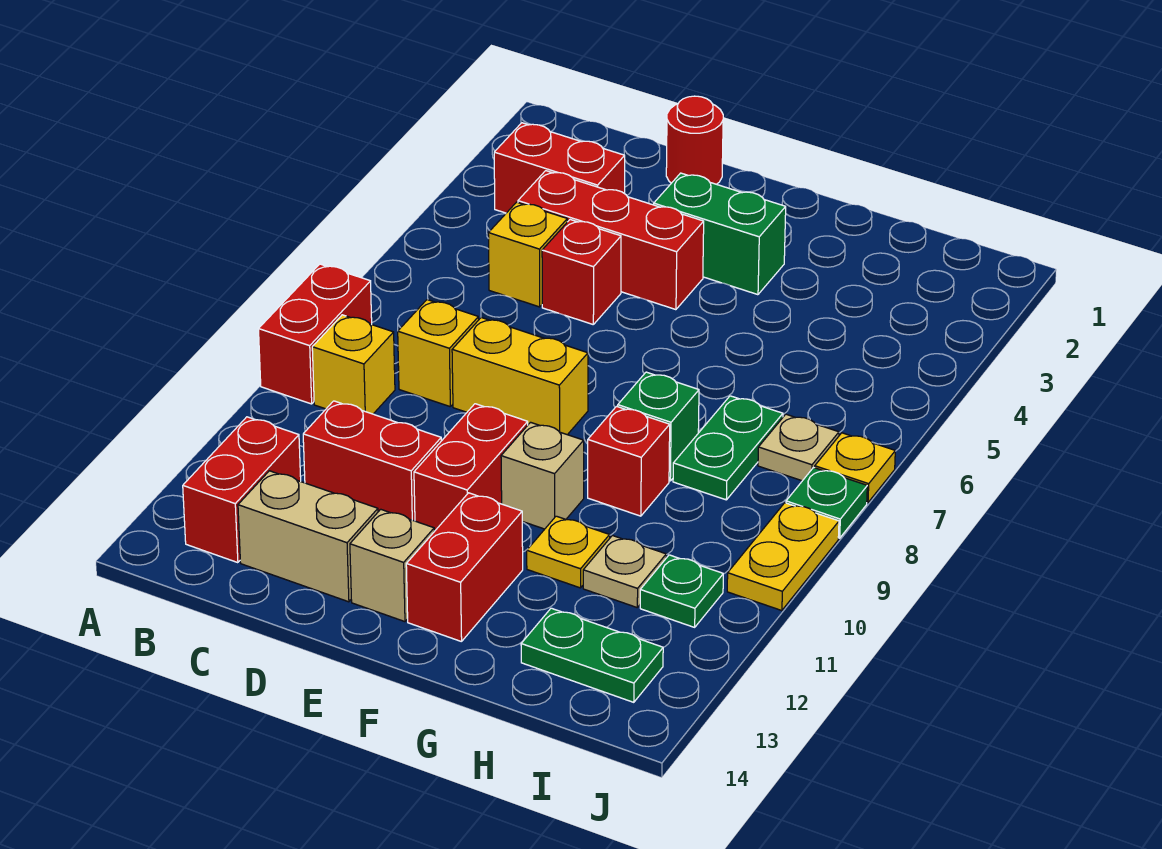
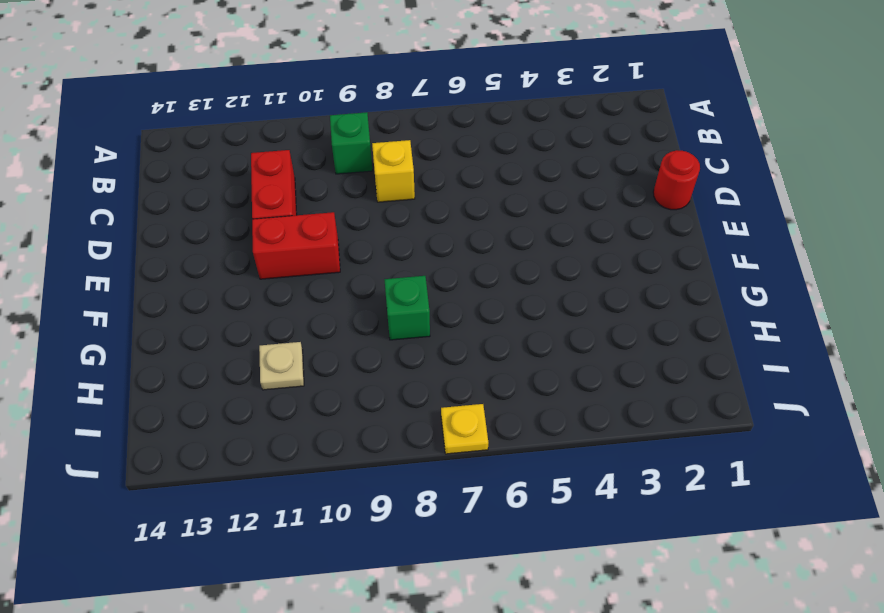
green brick B9 level 1 -> yellow brick B9 level 1
none -> red brick A8:A9 level 1
none -> red brick B3:C3 level 1
none -> red brick B12:B13 level 1

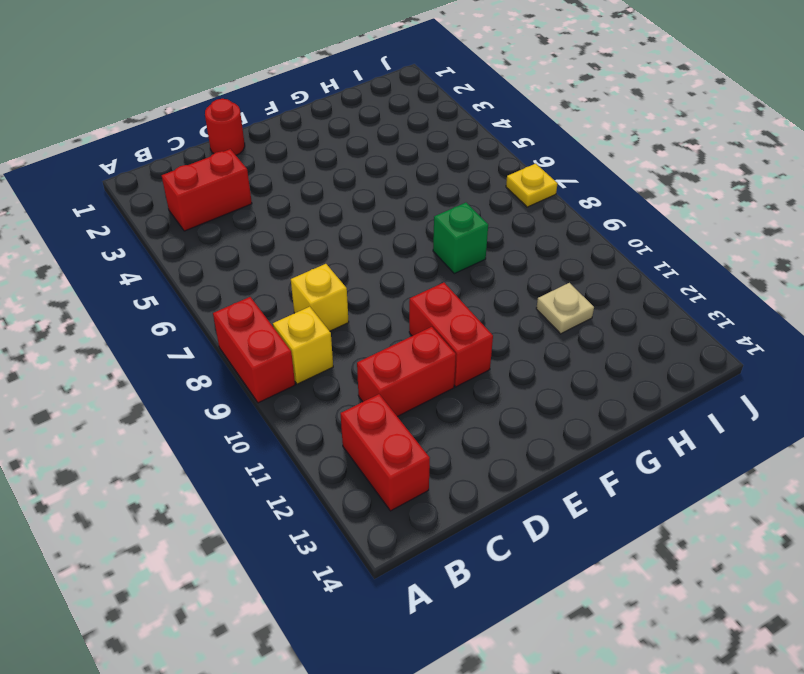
none -> red brick C4:E4 level 1
none -> yellow brick C5 level 1
none -> tan brick C13:D13 level 1

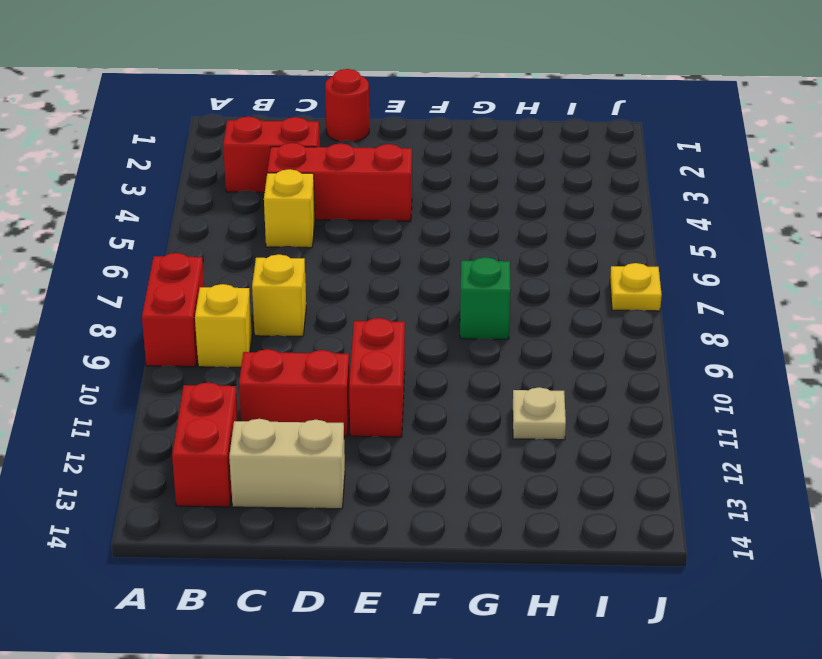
none -> red brick D5 level 1
none -> yellow brick D8:E8 level 1
none -> green brick E3:F3 level 1

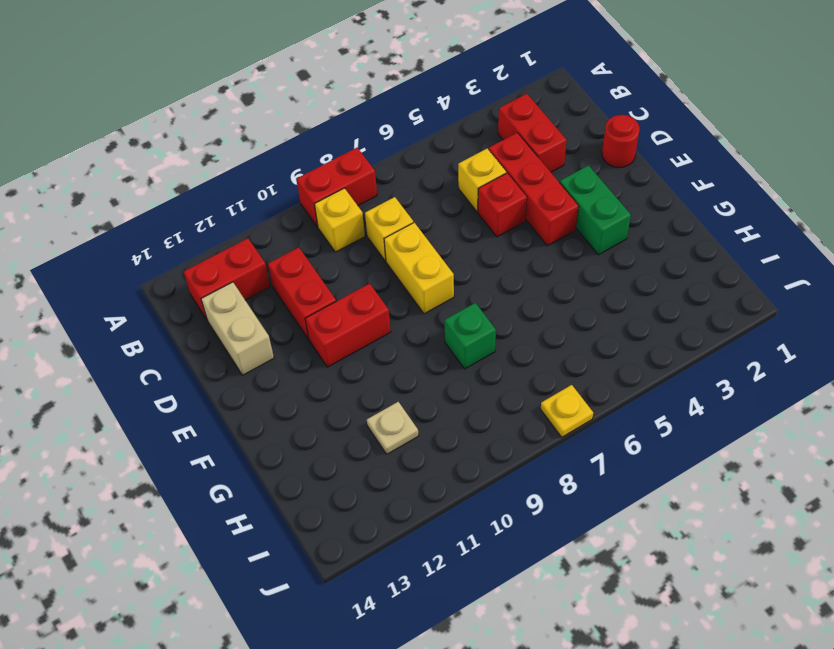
none -> tan brick E13 level 1
none -> tan brick F10 level 1
none -> red brick F12:F13 level 1

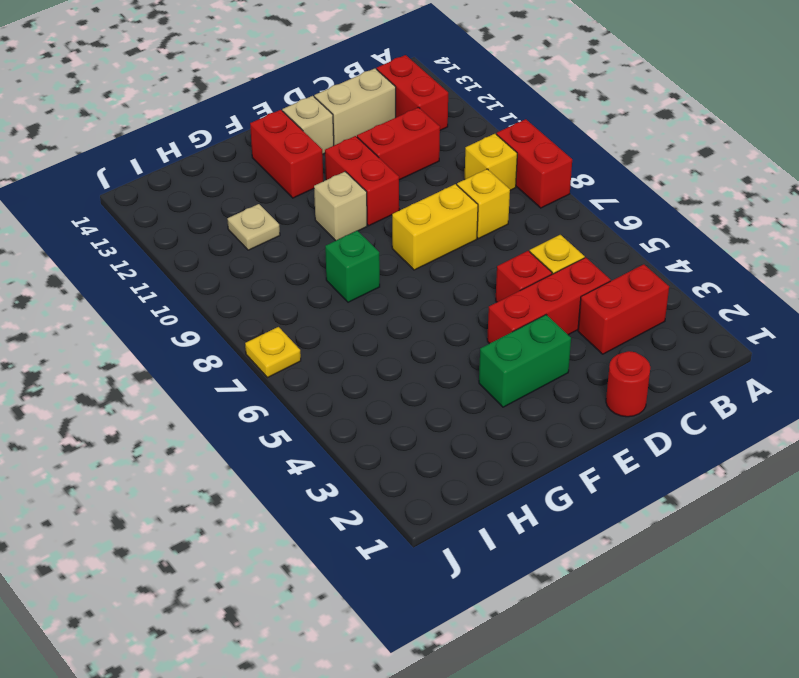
none -> red brick G9 level 1
none -> yellow plate G11 level 1
none -> green plate H7:H8 level 1

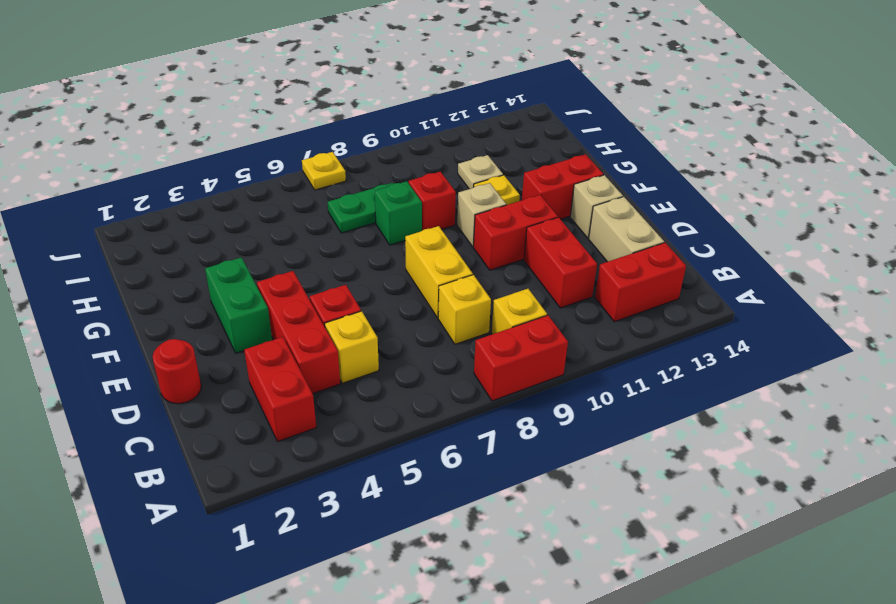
none -> green plate H13:I13 level 1
none -> tan plate I7 level 1
none -> green plate I11 level 1

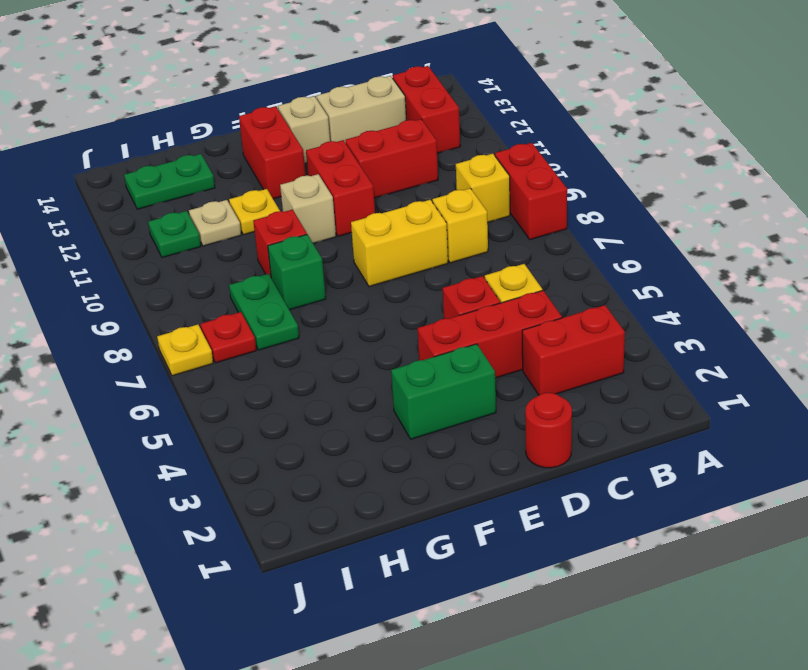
red plate I7 level 1 -> tan plate I7 level 1
none -> green plate J8 level 1
none -> yellow plate J9:J10 level 1

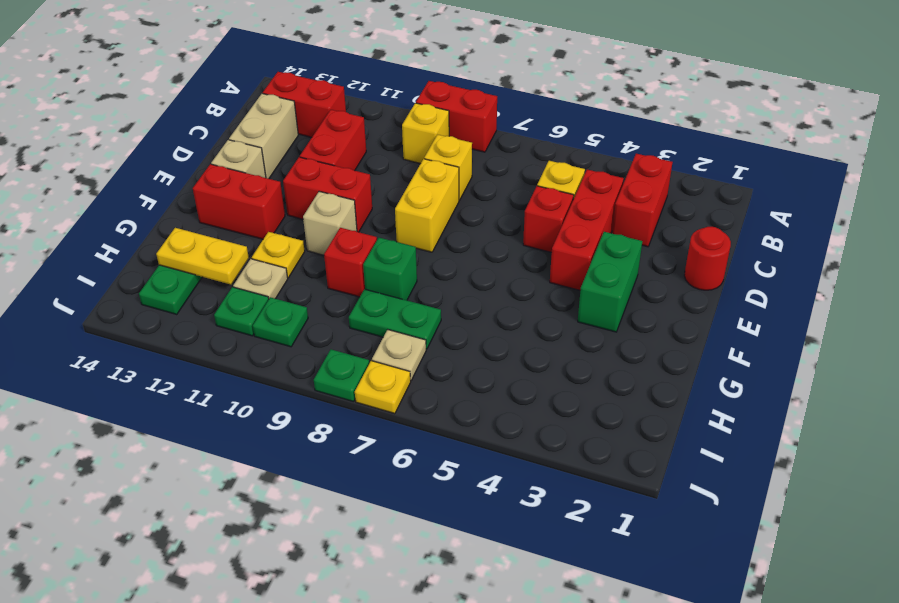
yellow plate H12:H13 level 2 -> yellow plate J9:J10 level 1
green plate I10 level 1 -> none

